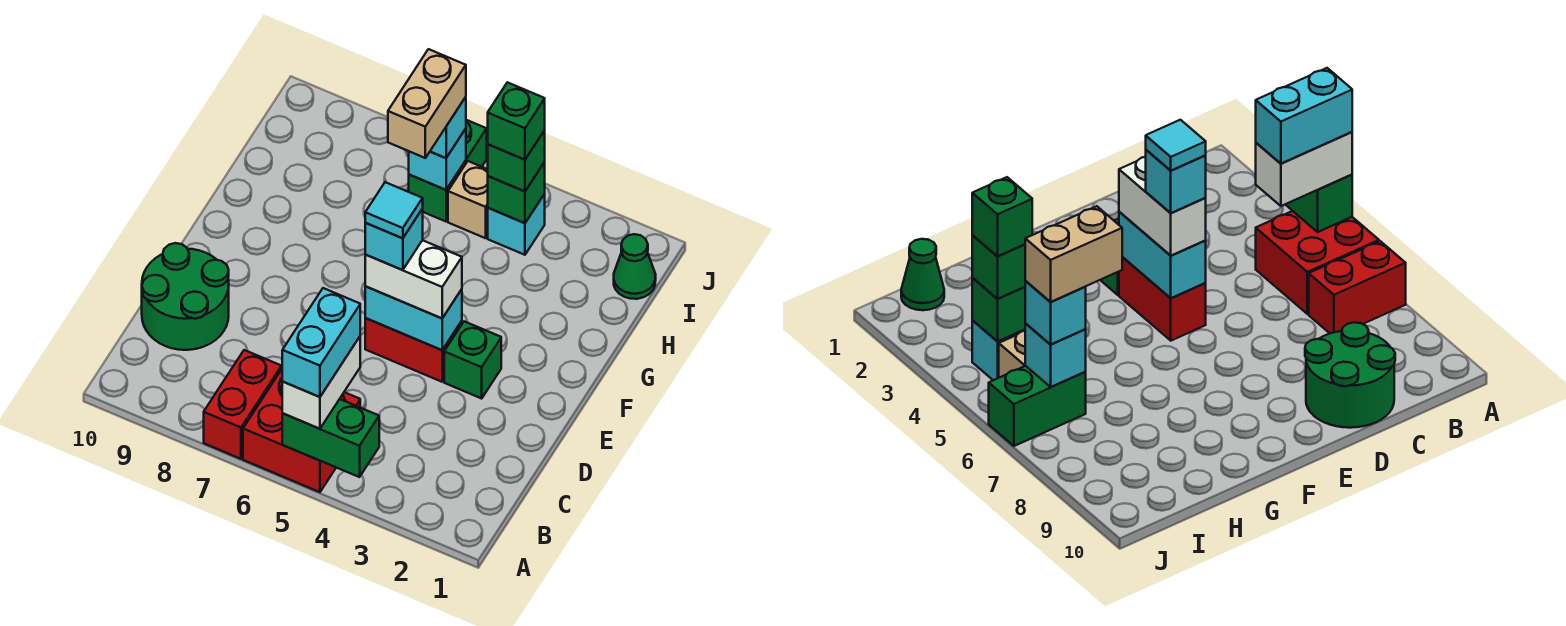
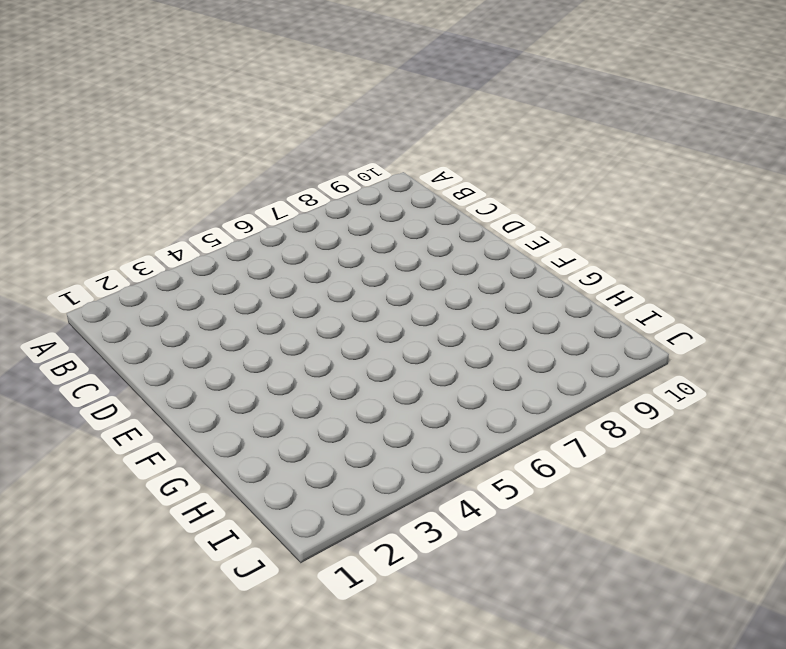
none -> red brick A5:B6 level 1
none -> red brick A7:B7 level 1
none -> green round brick C9:D10 level 1

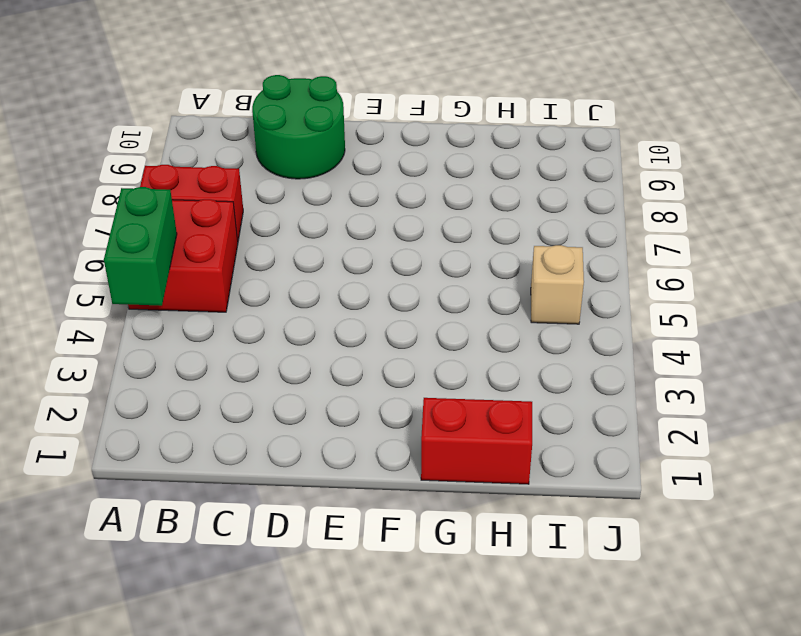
red brick G1:H1 level 1 -> red brick E4:E5 level 1
none -> green brick E3 level 1
none -> green cone I1 level 1
none -> cyan brick I4 level 1

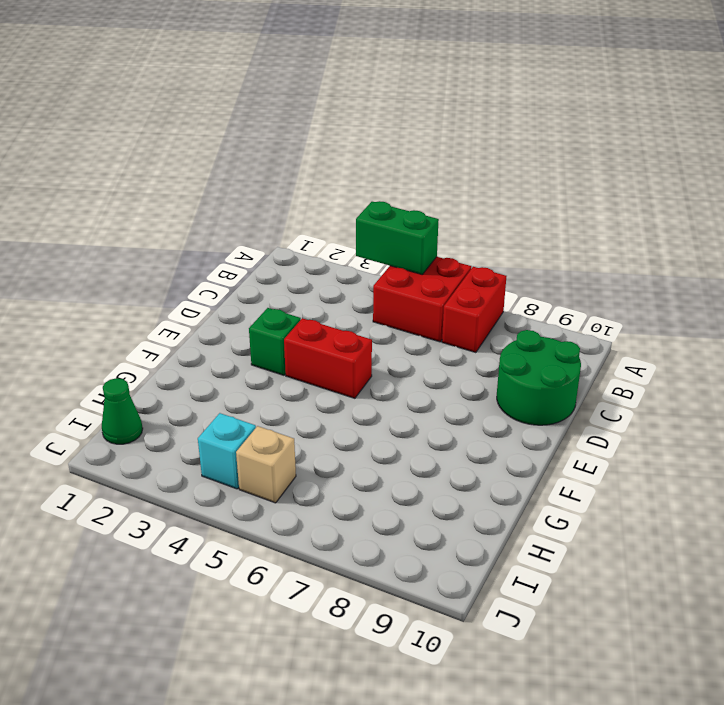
none -> green brick I6:J6 level 1
none -> cyan brick E4:E5 level 2
none -> green brick I4 level 2

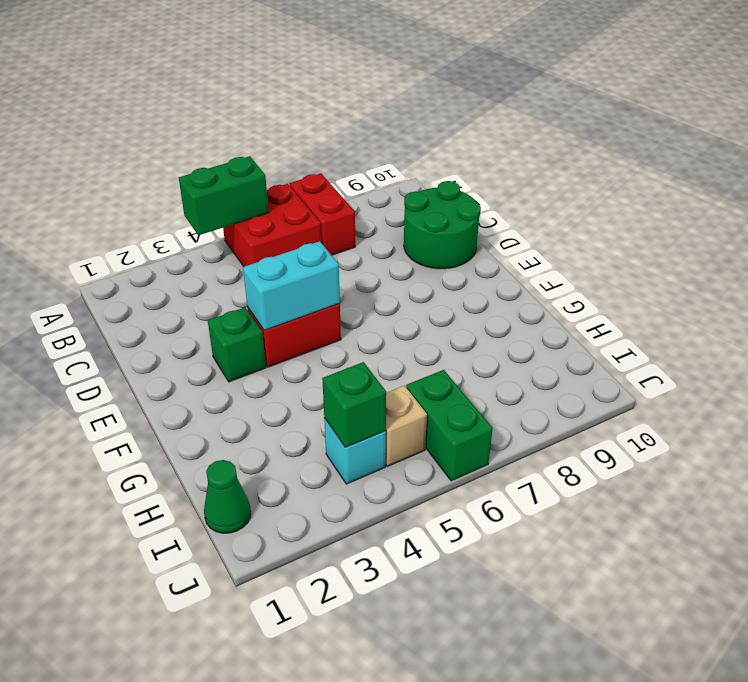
none -> cyan brick I6 level 2
none -> white brick A5:B5 level 3
none -> white brick E4:E5 level 3

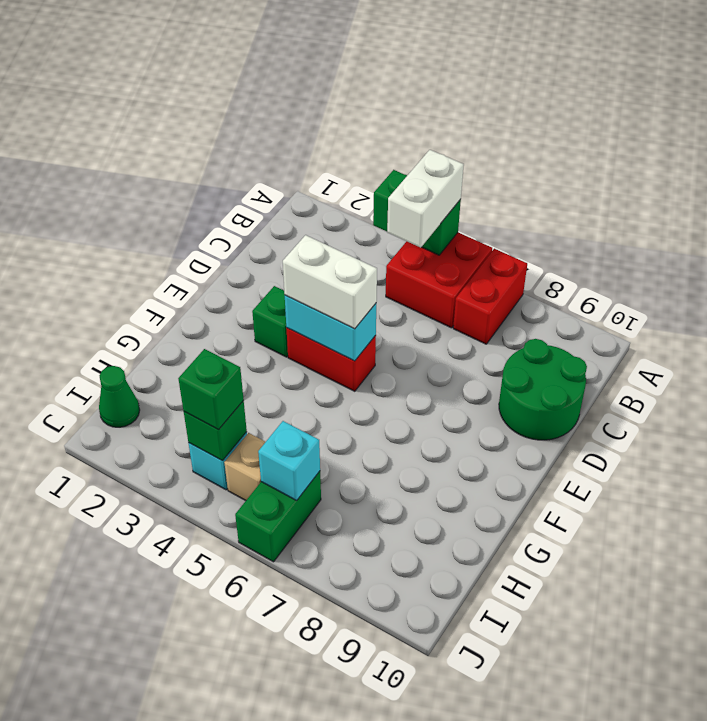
none -> cyan brick I6 level 3
none -> cyan brick A5:B5 level 4
none -> cyan brick E5 level 4

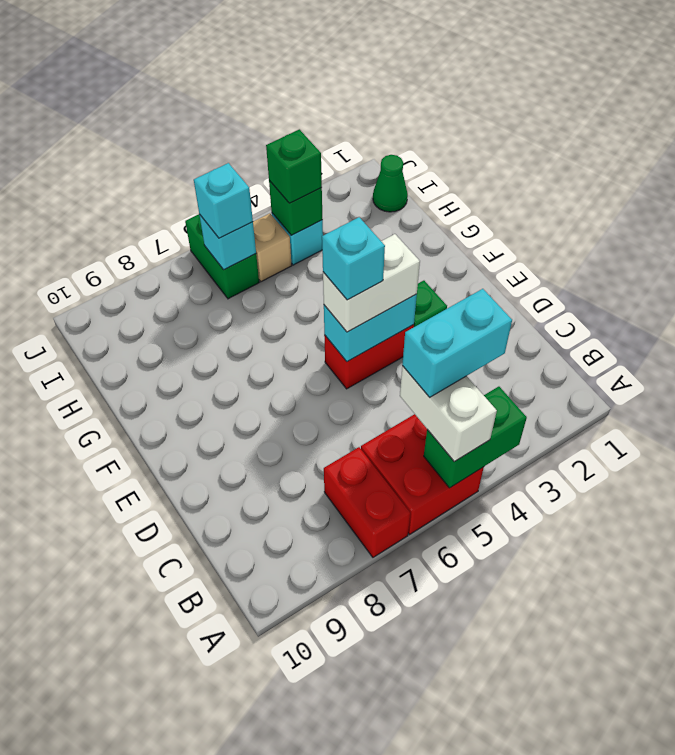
cyan brick B4:B5 level 4 -> cyan brick A5:B5 level 4
none -> green round brick C9:D10 level 1
none -> tan brick H6:I6 level 4
none -> green brick I4 level 4

